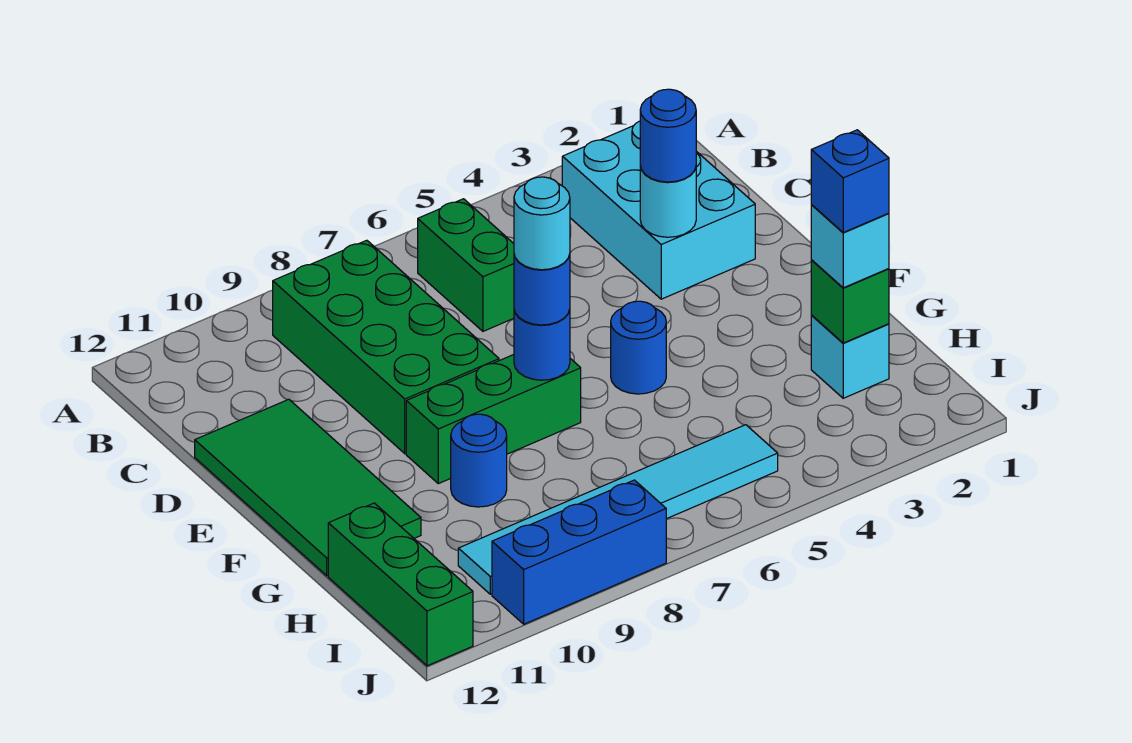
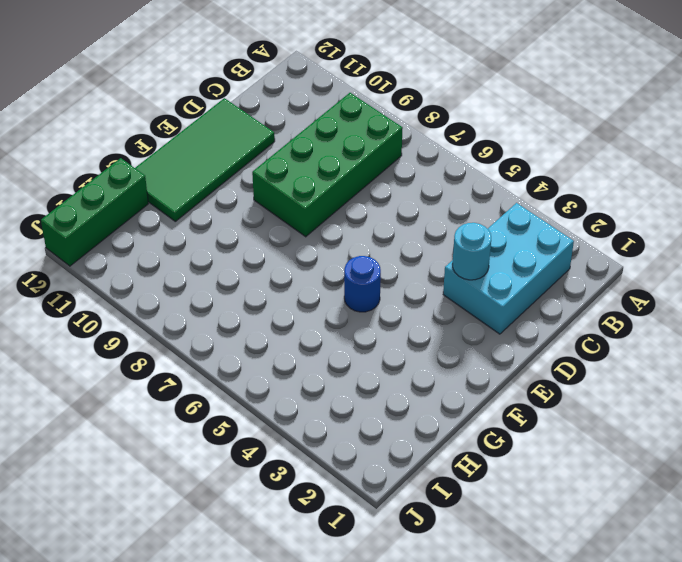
none -> green brick B6:C6 level 1
none -> green brick F7:F9 level 1
none -> blue round brick G9 level 1

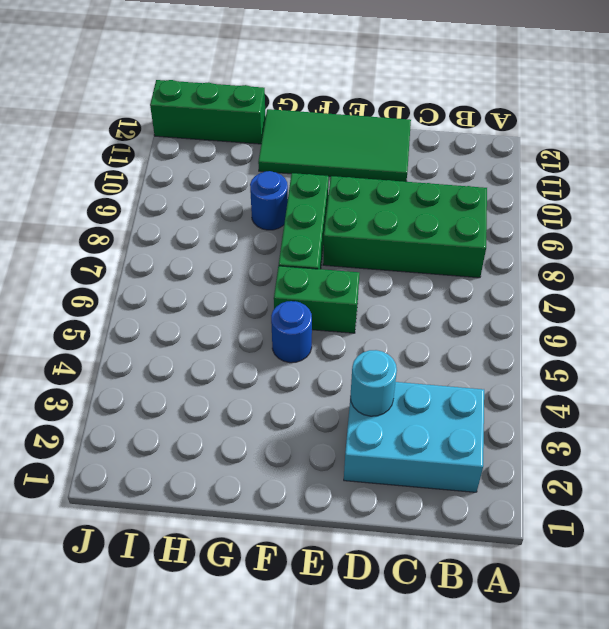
green brick E6:F6 level 1 -> green brick B6:C6 level 1
none -> cyan brick H2 level 1
none -> cyan tile I5:I10 level 1
none -> blue brick J8:J10 level 1

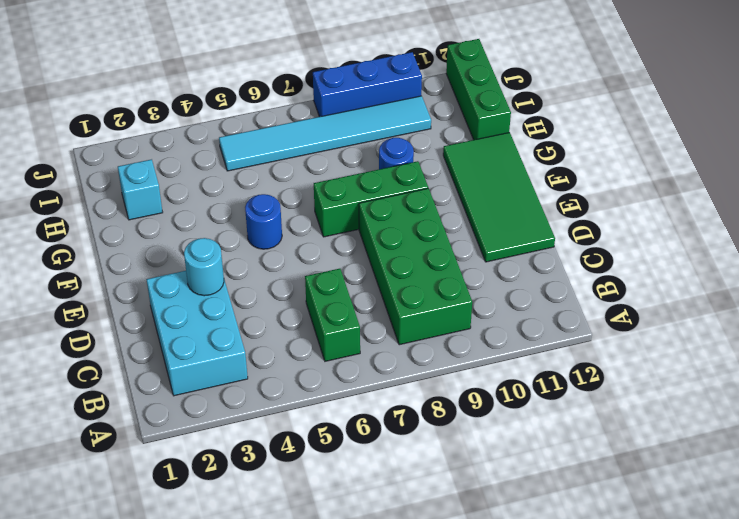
none -> blue round brick F7 level 2
none -> green brick H2 level 2
none -> blue round brick D3 level 3

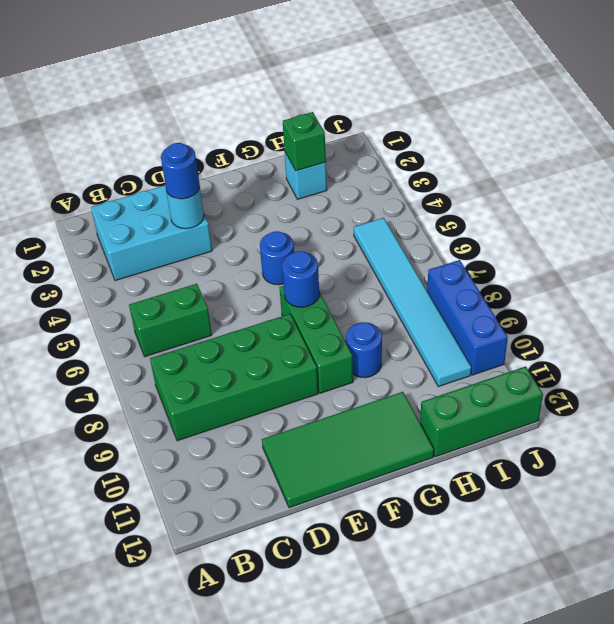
none -> blue round brick F7 level 3
none -> cyan brick H2 level 3
none -> cyan round brick F7 level 4

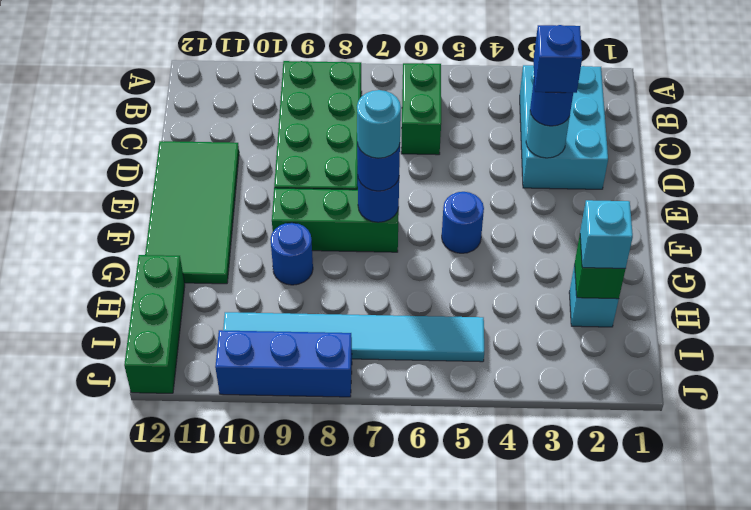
blue brick D3 level 4 -> blue brick H2 level 4

